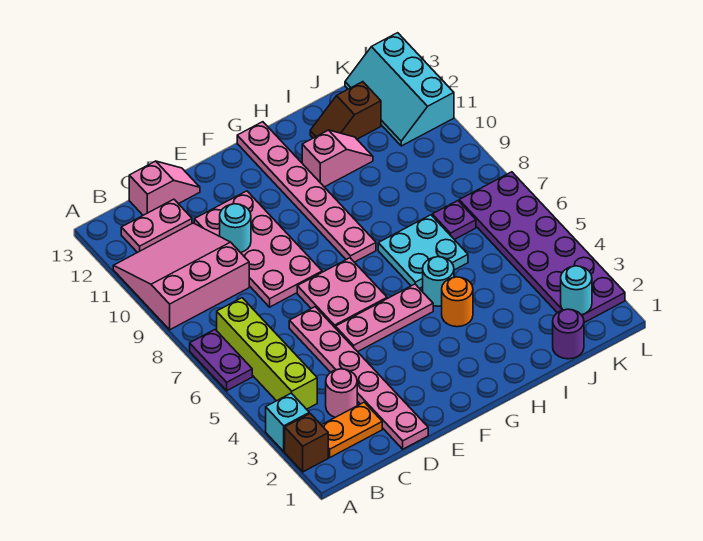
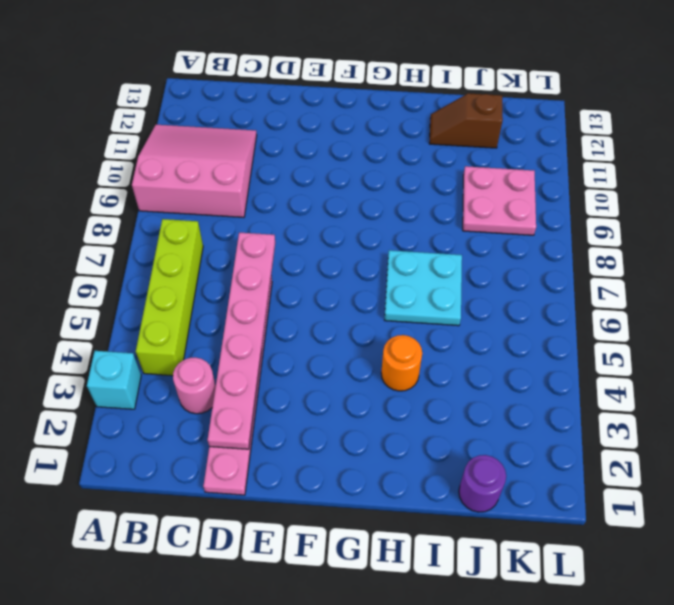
pink plate D2:D7 level 2 -> pink plate G8:G13 level 1
pink plate J9:K10 level 1 -> pink plate E6:F7 level 1
none -> brown brick A2 level 1
none -> purple plate A6:A7 level 1
none -> orange plate B2:C2 level 1

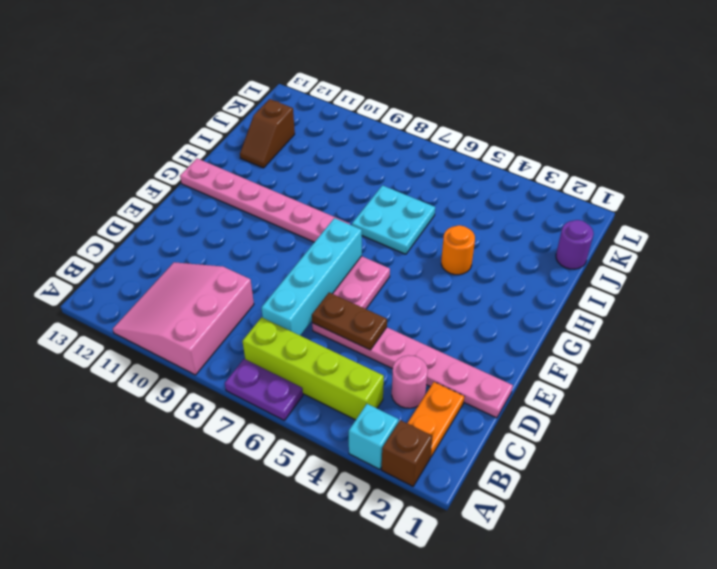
cyan brick C7:F7 level 2 -> none
brown plate D5:D6 level 2 -> none
none -> pink plate B12:C12 level 1
none -> pink slope C13:D13 level 1 top C
none -> pink plate D8:E11 level 1

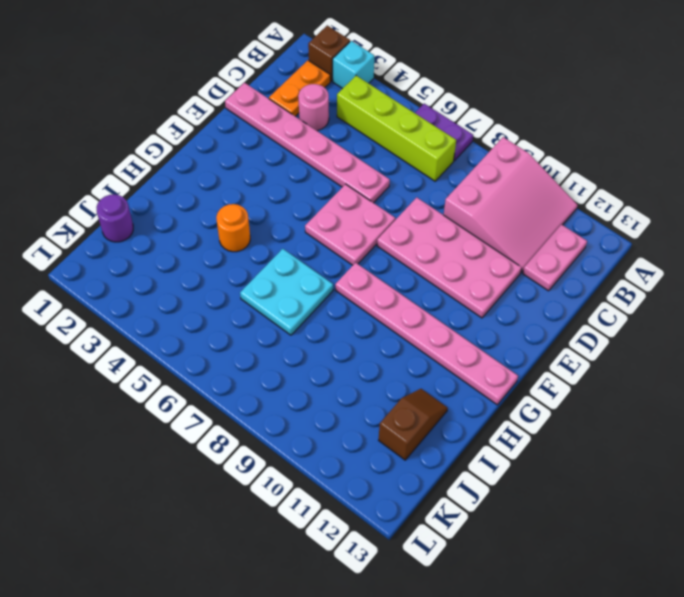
none -> pink slope C13:D13 level 1 top C
none -> pink plate E5:G5 level 1
none -> cyan round brick H5 level 1

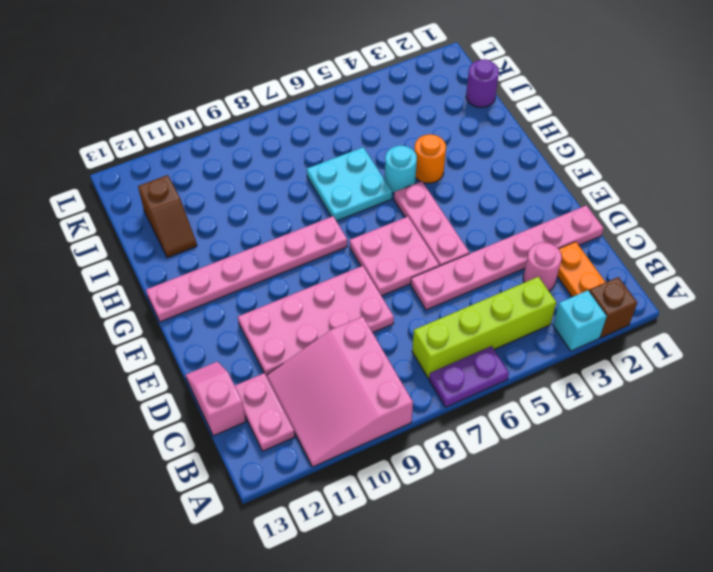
none -> pink slope H11:I11 level 1 top H
none -> purple plate J7 level 1
none -> purple plate K2:L7 level 1

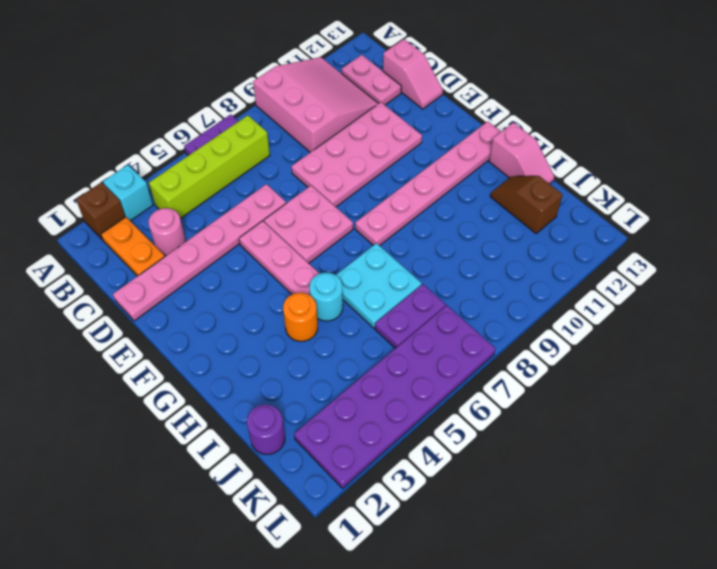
pink slope H13:I13 level 1 top H -> pink slope H11:I11 level 1 top H
purple plate J6:J7 level 1 -> purple plate J7 level 1
none -> cyan slope K11:L13 level 1 top L
none -> cyan round brick D10 level 2
none -> cyan round brick K2 level 2

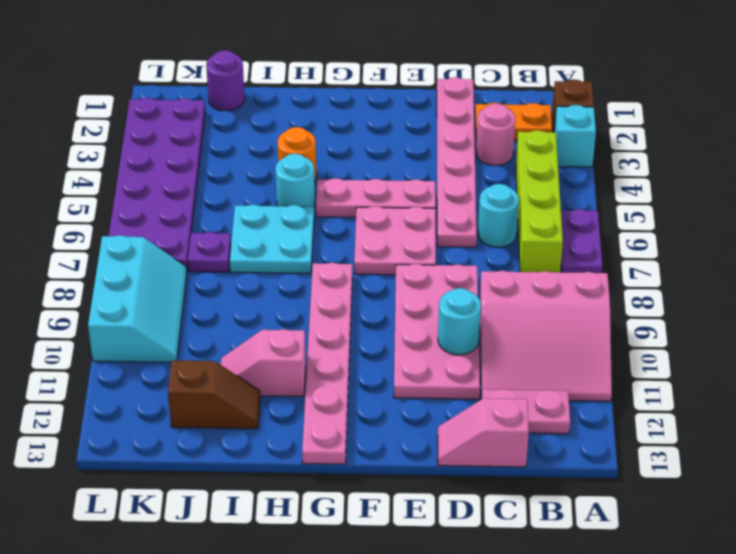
cyan round brick C6 level 1 -> cyan round brick K2 level 2
cyan slope K8:L10 level 1 top L -> cyan slope K11:L13 level 1 top L

